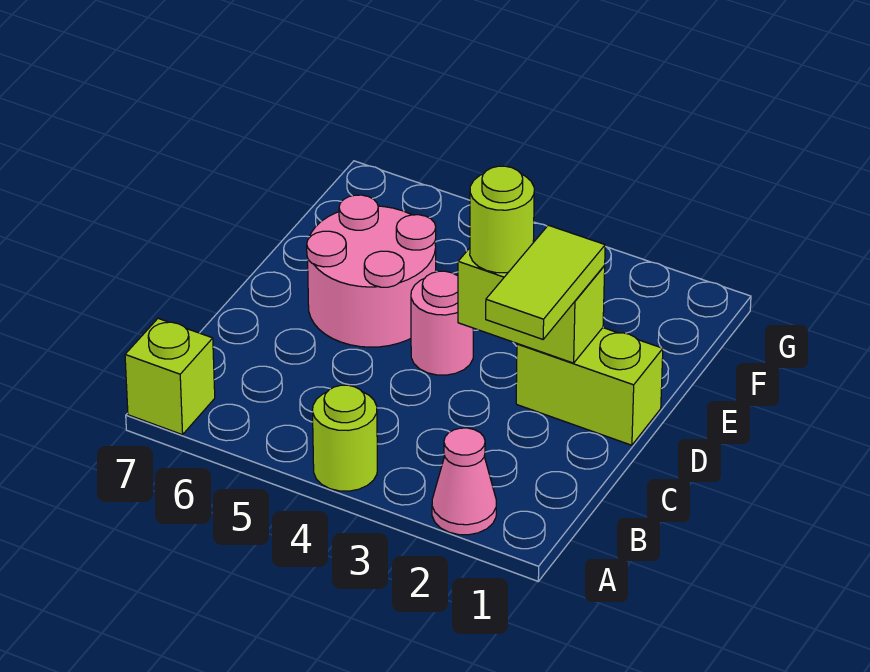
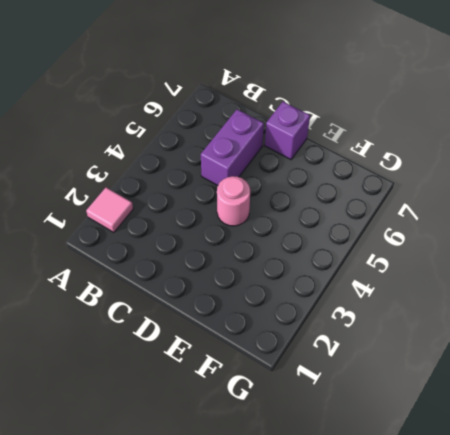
pink tile A2 level 1 -> pink cone A2 level 1
purple brick C5:C6 level 1 -> none
purple brick D7 level 1 -> none
none -> lime round brick A4 level 1
none -> lime brick A7 level 1

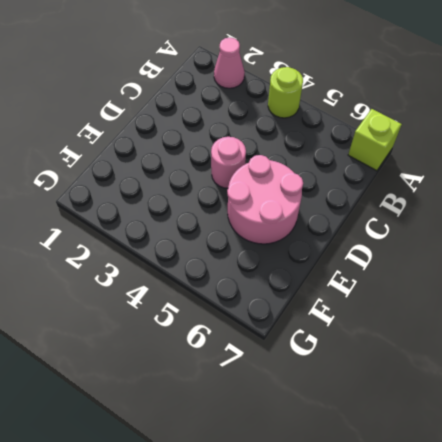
none -> lime brick D1:D2 level 1
none -> lime brick D2:D3 level 2

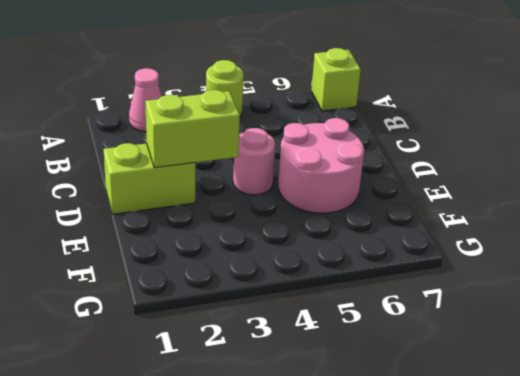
none -> lime tile C2:D2 level 3
none -> lime round brick D3 level 3

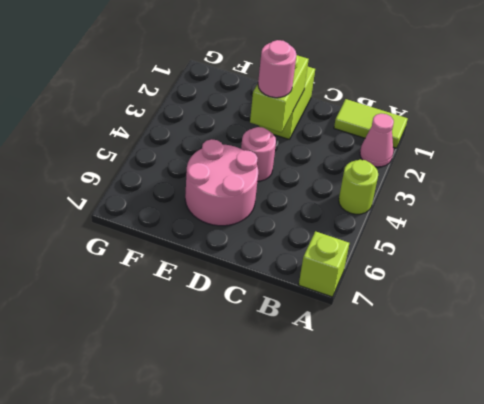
lime tile A1:B1 level 1 -> lime tile C2:D2 level 3
pink round brick D3 level 3 -> lime round brick D3 level 3

